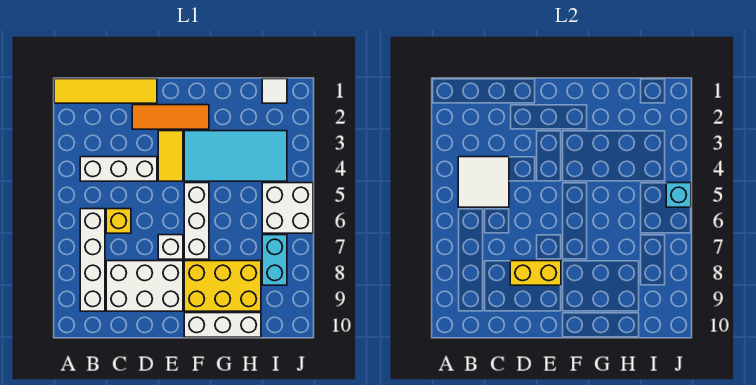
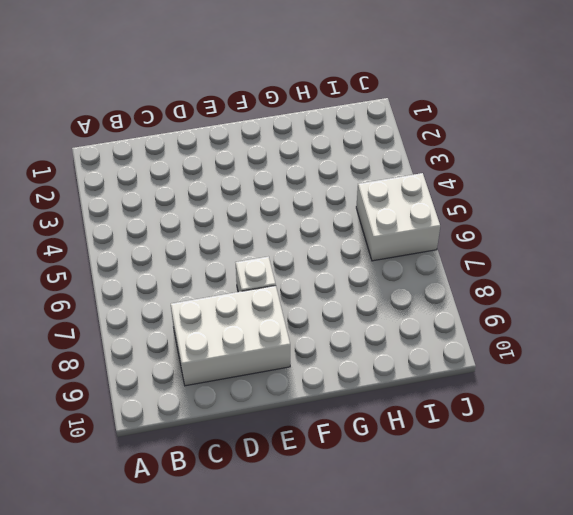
none -> yellow tile A1:D1 level 1
none -> white brick B4:D4 level 1
none -> white brick B6:B9 level 1

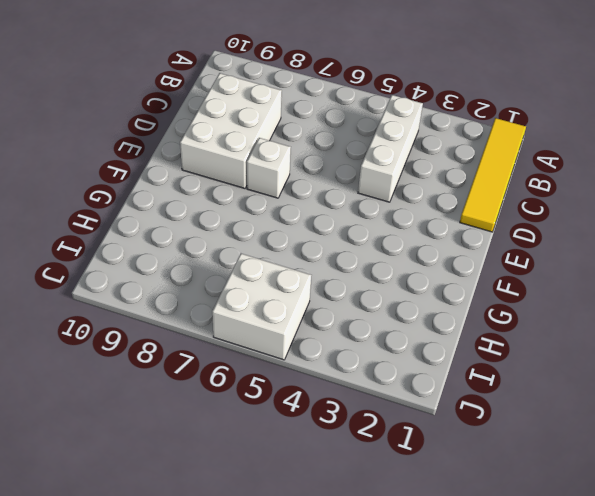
none -> white brick B6:B9 level 1
none -> yellow brick C6 level 1
none -> orange tile D2:F2 level 1

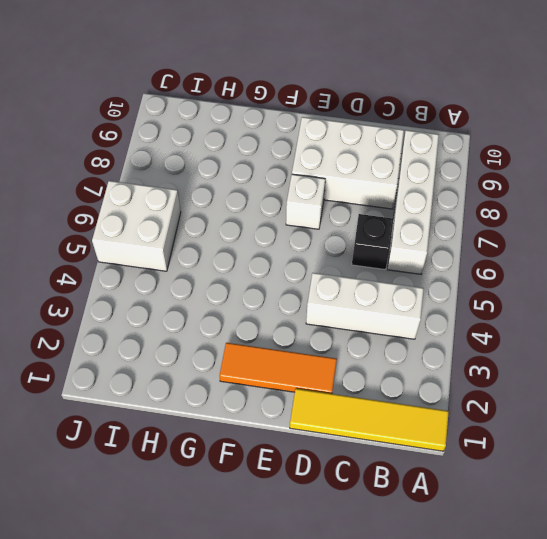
black brick C6 level 1 -> yellow brick C6 level 1
none -> yellow tile E3:E4 level 1
none -> cyan tile F3:I4 level 1
none -> white brick F5:F7 level 1

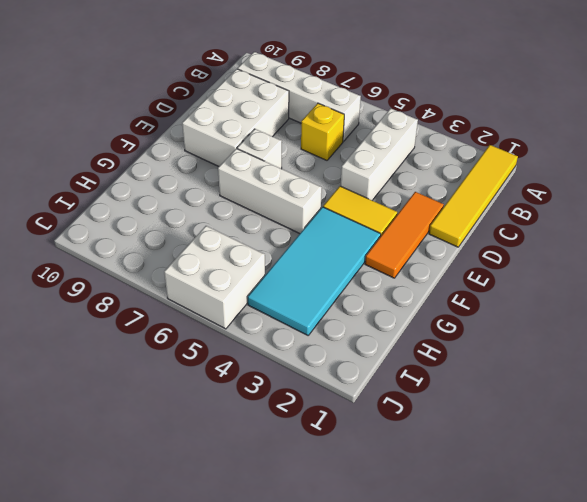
none -> yellow brick F8:H9 level 1
none -> white brick F10:H10 level 1
none -> white tile I1 level 1

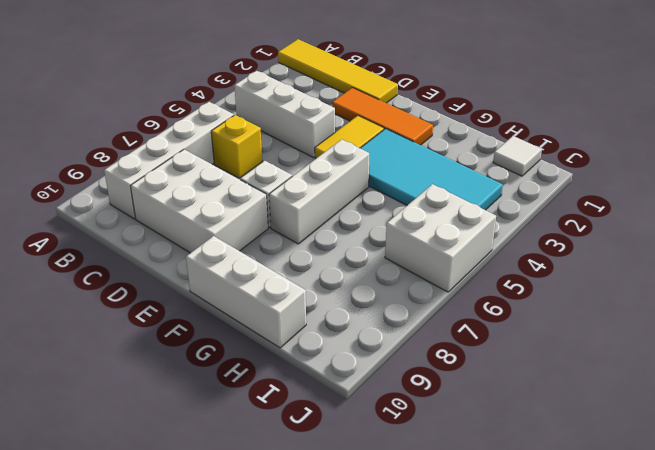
none -> yellow brick F8:H9 level 1
none -> cyan brick I7:I8 level 1
none -> white tile B4:C5 level 2

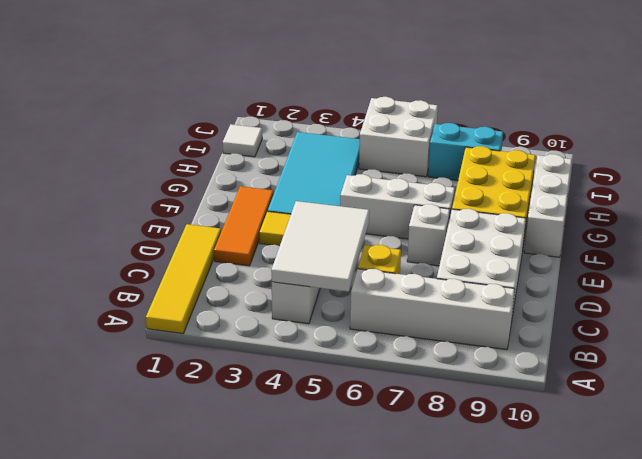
white tile B4:D5 level 2 -> white tile B4:C5 level 2
none -> yellow brick D8:E8 level 2
none -> cyan brick J5 level 2

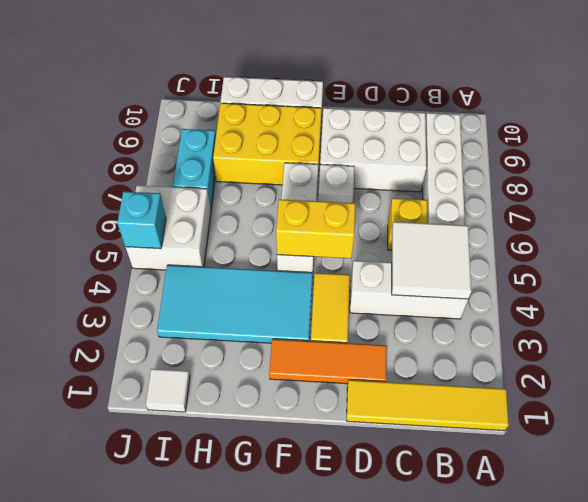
yellow brick E5:F5 level 2 -> yellow brick D8:E8 level 2

